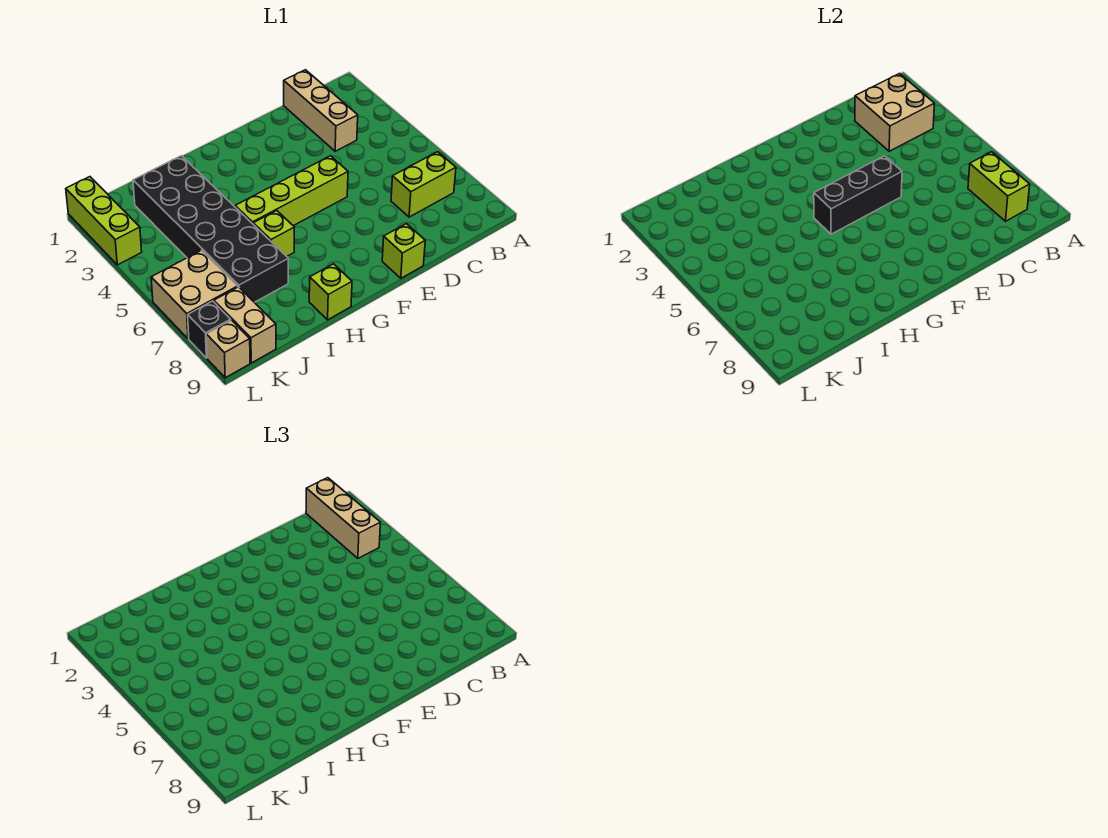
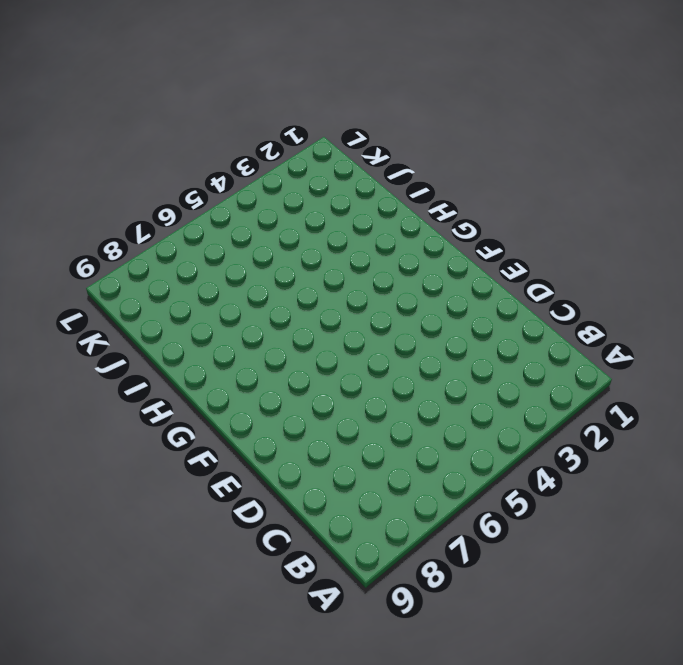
none -> lime brick B7:C7 level 1
none -> tan brick C1:C3 level 1
none -> lime brick E5:H5 level 1

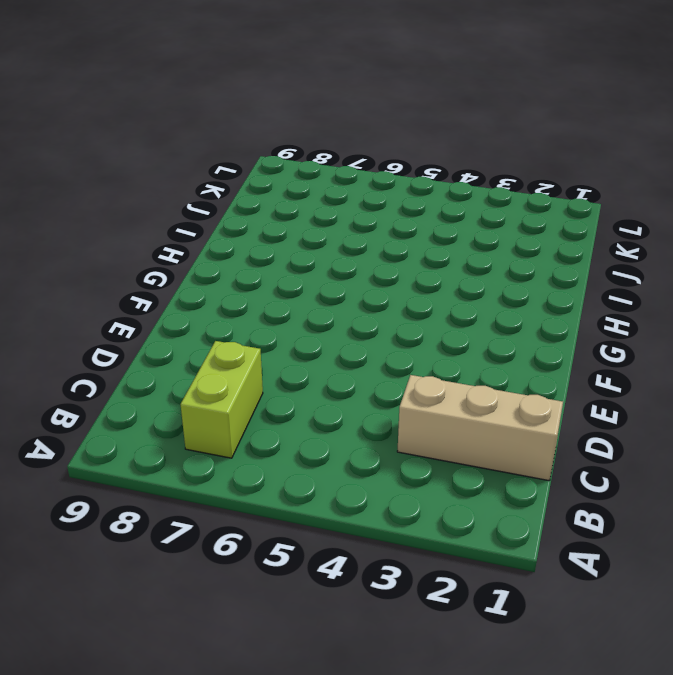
none -> lime brick E5:H5 level 1
none -> lime brick E9 level 1
none -> lime brick H6 level 1

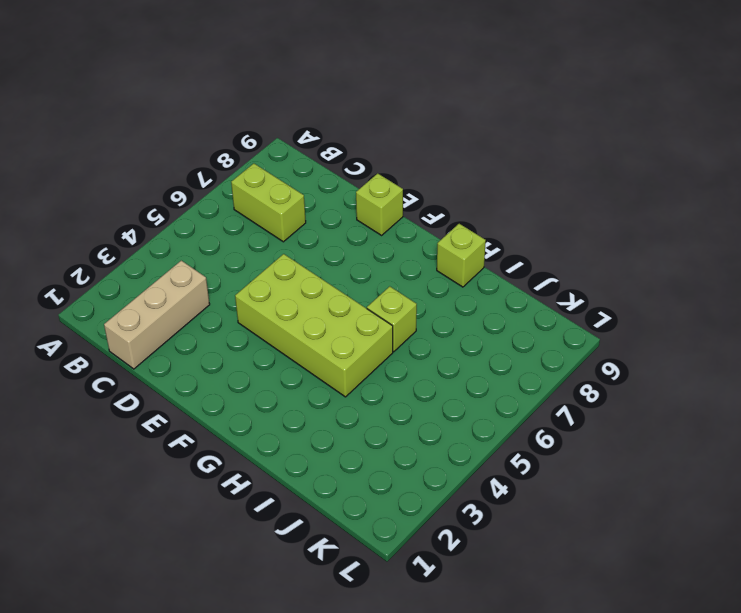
lime brick E4:H5 level 1 -> lime brick E5:H5 level 1
none -> black brick I2:J7 level 1
none -> tan brick K6:L7 level 1
none -> tan brick K8:K9 level 1

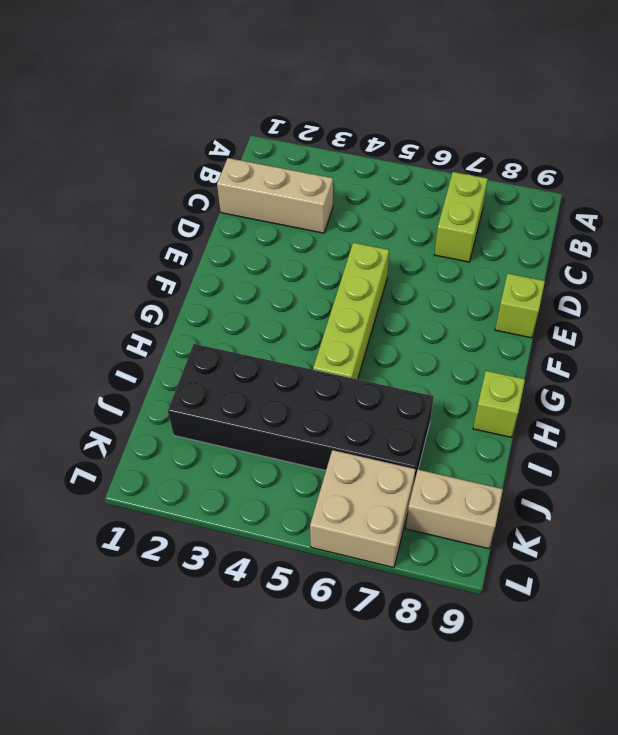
none -> lime brick H6 level 1
none -> lime brick L1:L3 level 1
none -> black brick L8 level 1

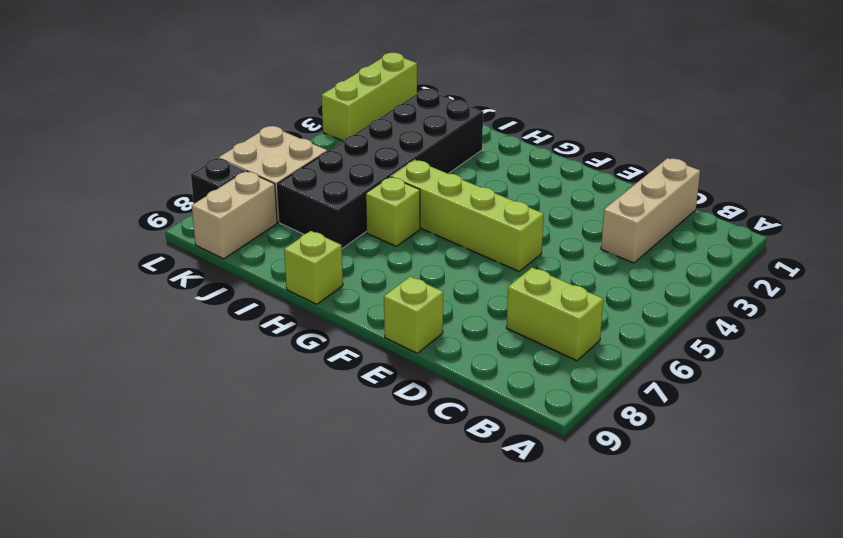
none -> tan brick L9 level 1
none -> tan brick B2:C3 level 2
none -> lime brick B7:B8 level 2

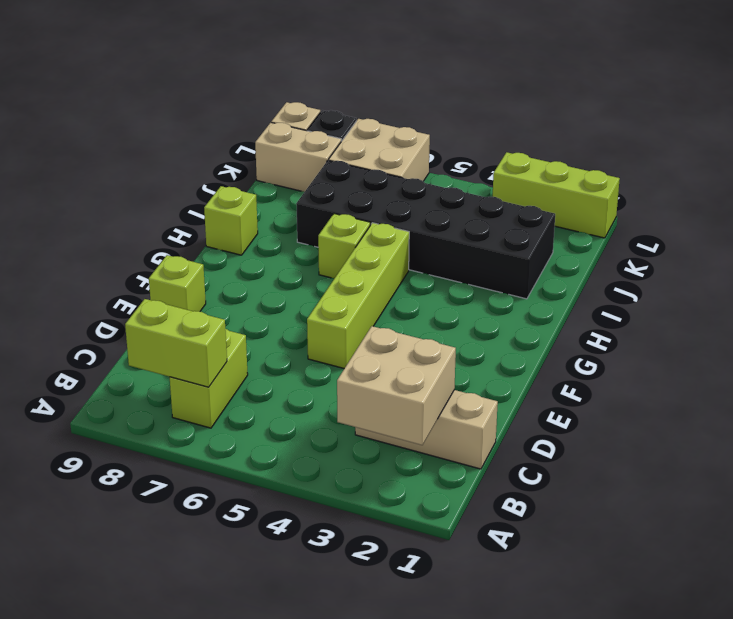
none -> black brick E5:G5 level 2
none -> tan brick B1:B3 level 3

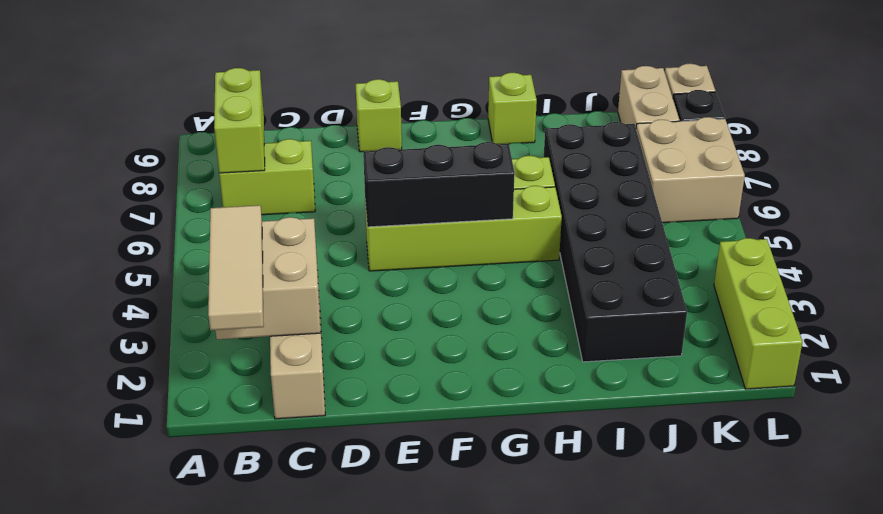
tan tile B1:B3 level 3 -> tan brick B1:B3 level 3

